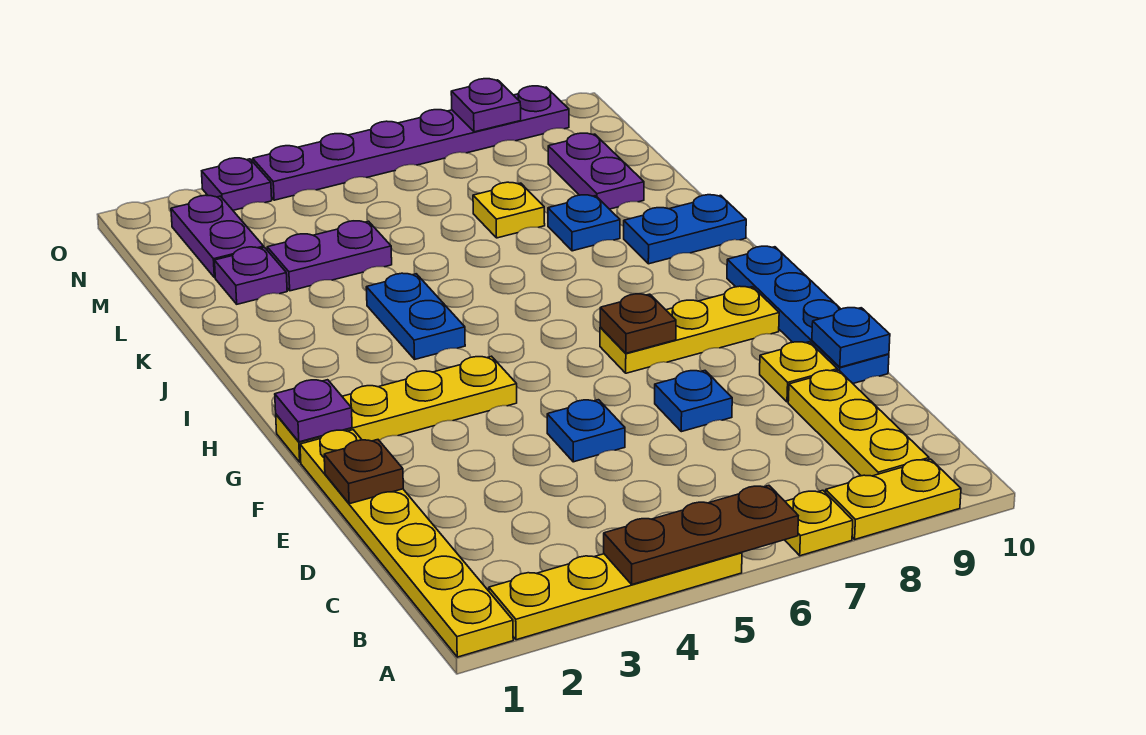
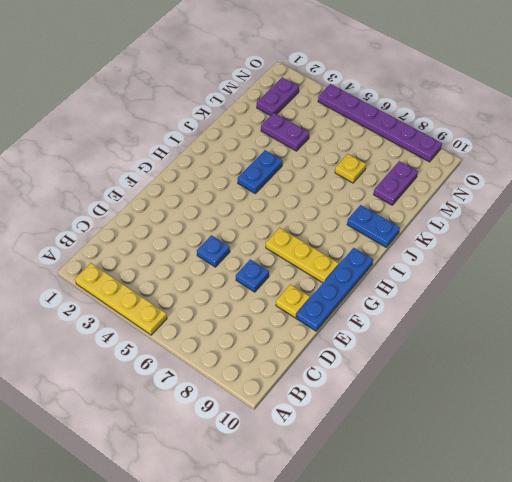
none -> yellow plate A1:F1 level 1
none -> yellow plate A7 level 1
none -> yellow plate A8:A9 level 1

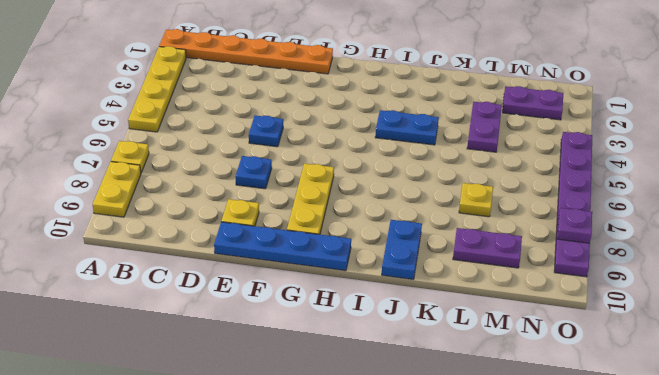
orange plate A1:F1 level 1 -> yellow plate A1:F1 level 1
none -> yellow plate B9:D9 level 1
none -> yellow plate G1:G4 level 1
none -> blue plate K8 level 1

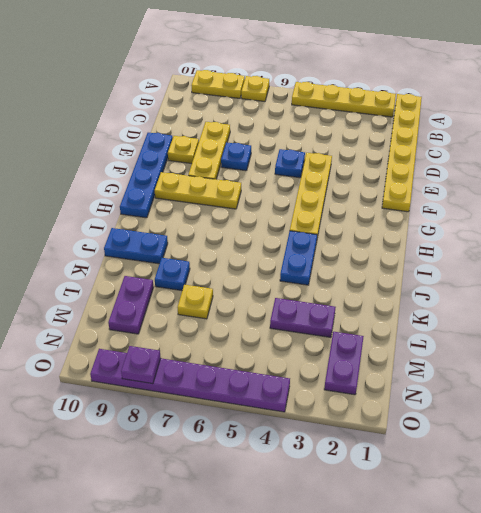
yellow plate D8:F8 level 1 -> yellow plate B9:D9 level 1
yellow plate E4:H4 level 1 -> yellow plate G1:G4 level 1
none -> purple plate L2 level 1
none -> purple plate O3 level 1
none -> brown plate A4:A6 level 2

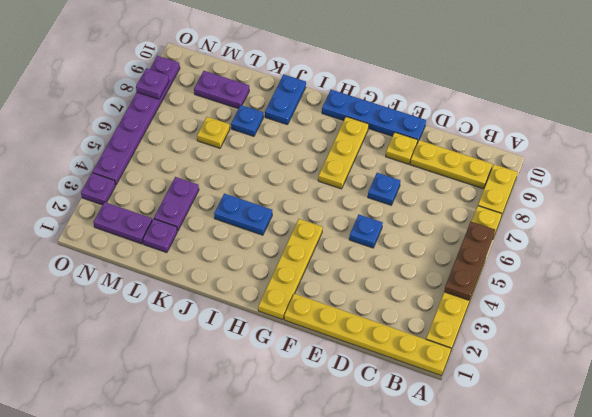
none -> brown plate E1 level 2
none -> blue plate E10 level 2
none -> purple plate G1 level 2

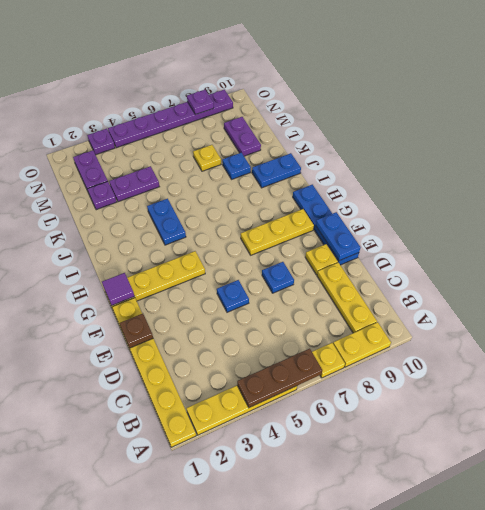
blue plate E10:F10 level 2 -> blue plate E10 level 2
purple tile G1 level 2 -> purple plate G1 level 2
none -> brown plate G7 level 2

